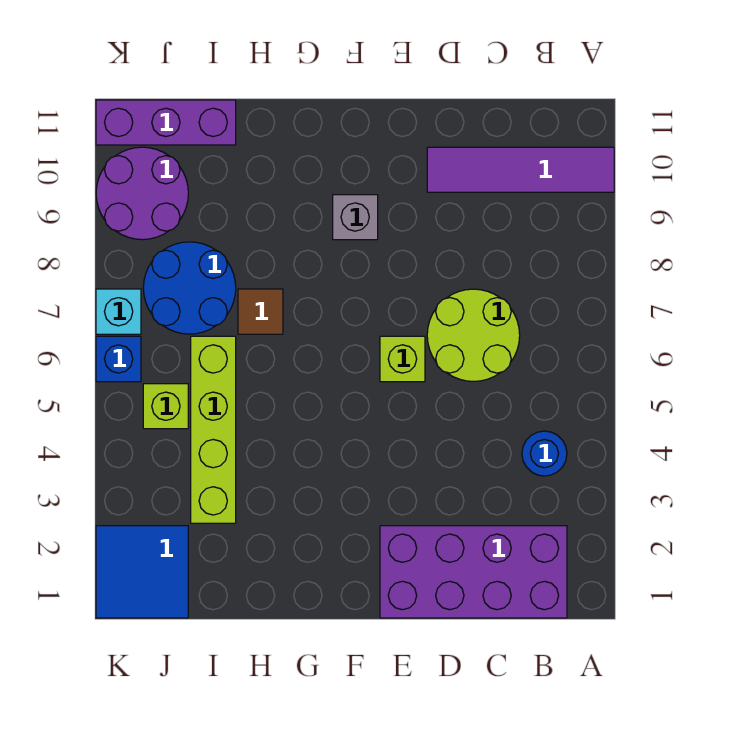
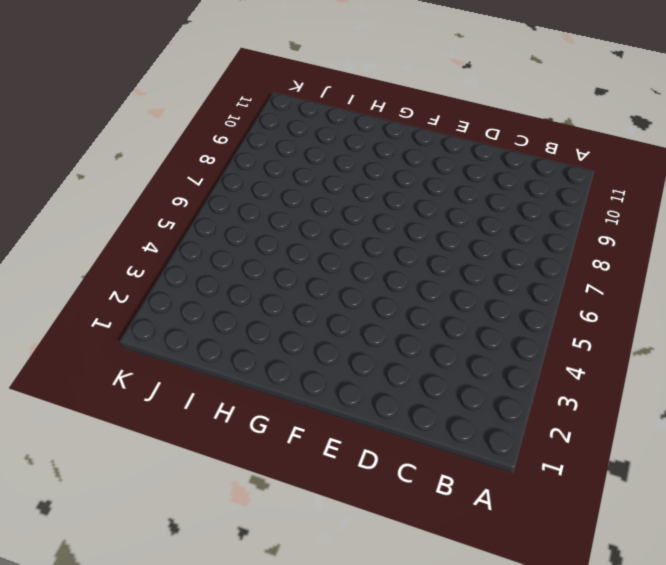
none -> purple tile A10:D10 level 1
none -> purple brick B1:E2 level 1
none -> blue round brick B4 level 1

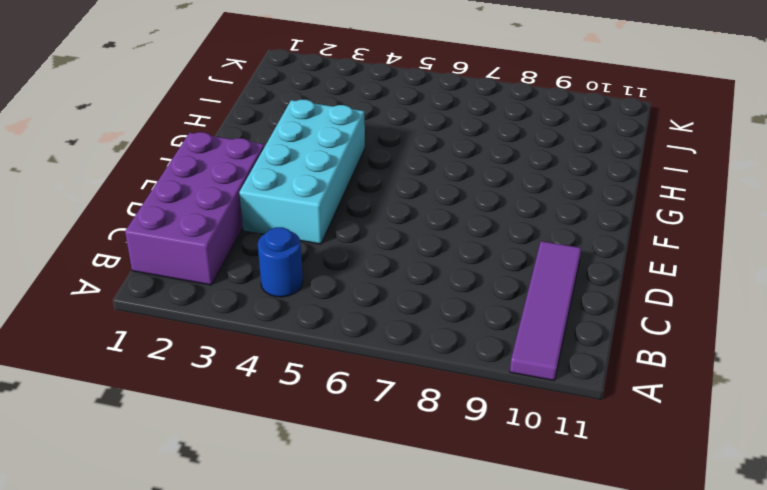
cyan brick D3:G4 level 1 -> none
none -> lime round brick C6:D7 level 1
none -> lime brick E6 level 1
none -> grey brick F9 level 1

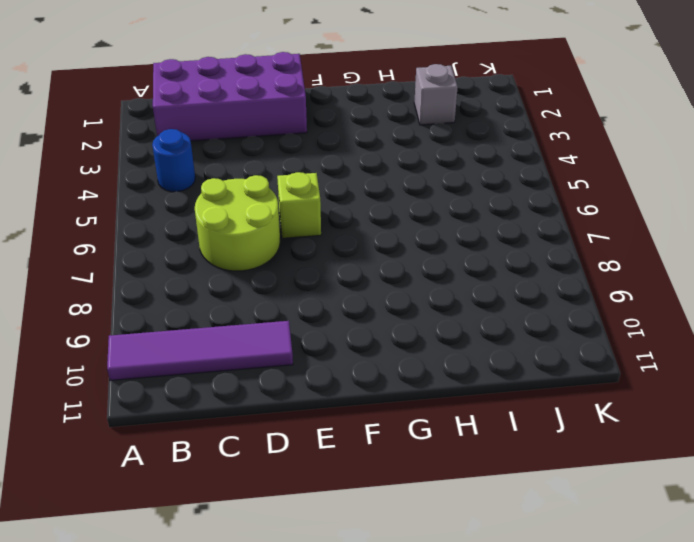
grey brick I2 level 1 -> grey brick F9 level 1
none -> brown tile H7 level 1
none -> lime brick I3:I6 level 1
none -> blue round brick I7:J8 level 1

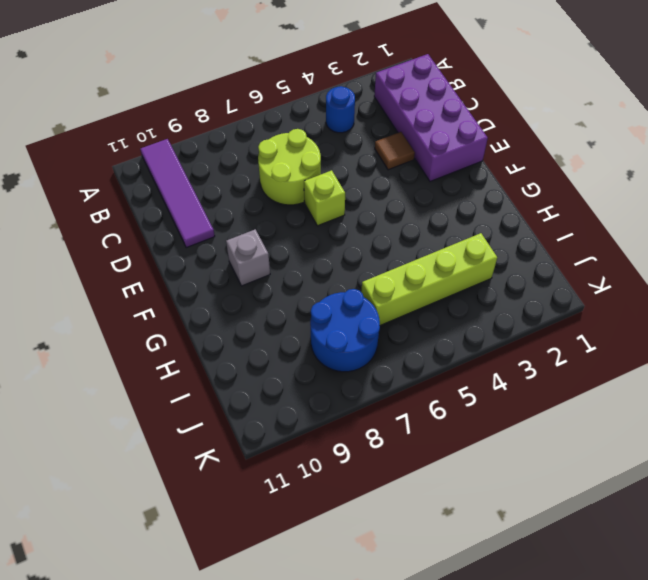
brown tile D3 level 1 -> brown tile H7 level 1
none -> purple brick I11:K11 level 1
none -> blue tile J1:K2 level 1
none -> lime brick J5 level 1

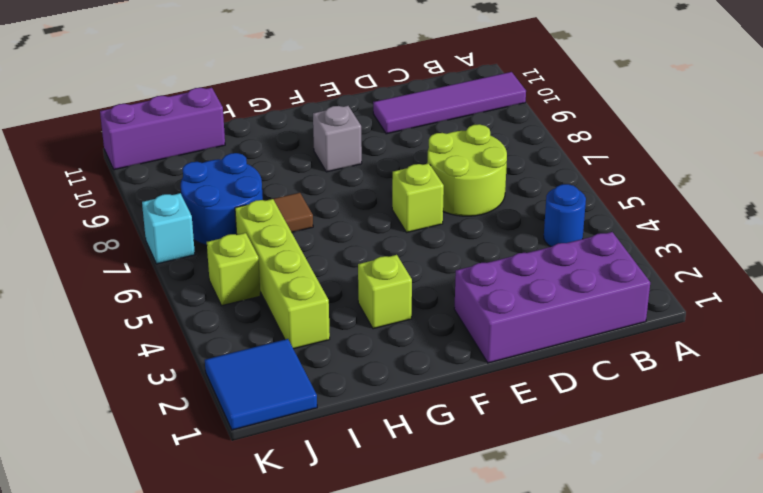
lime brick G3 level 1 -> none
none -> purple round brick J9:K10 level 1
none -> blue brick K6 level 1

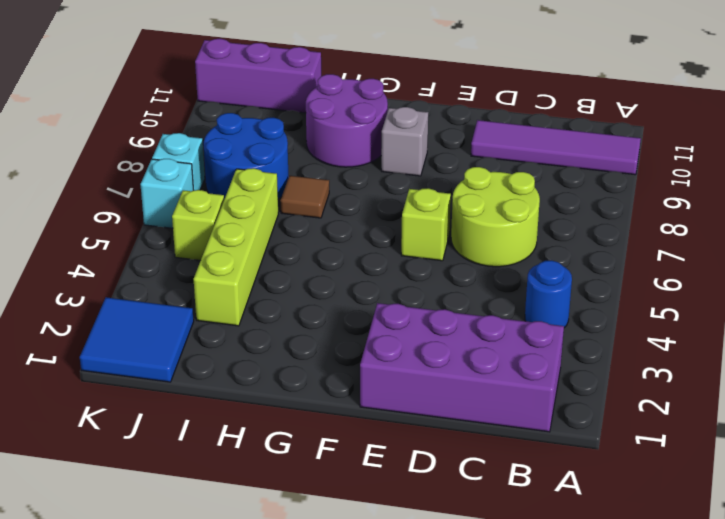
purple round brick G9:H10 level 1 -> purple round brick J9:K10 level 1
cyan brick K6 level 1 -> blue brick K6 level 1

